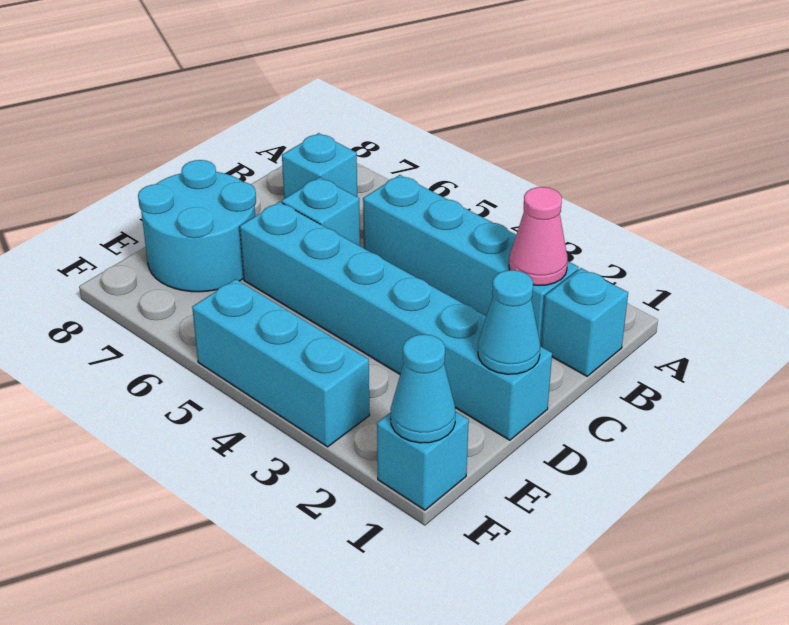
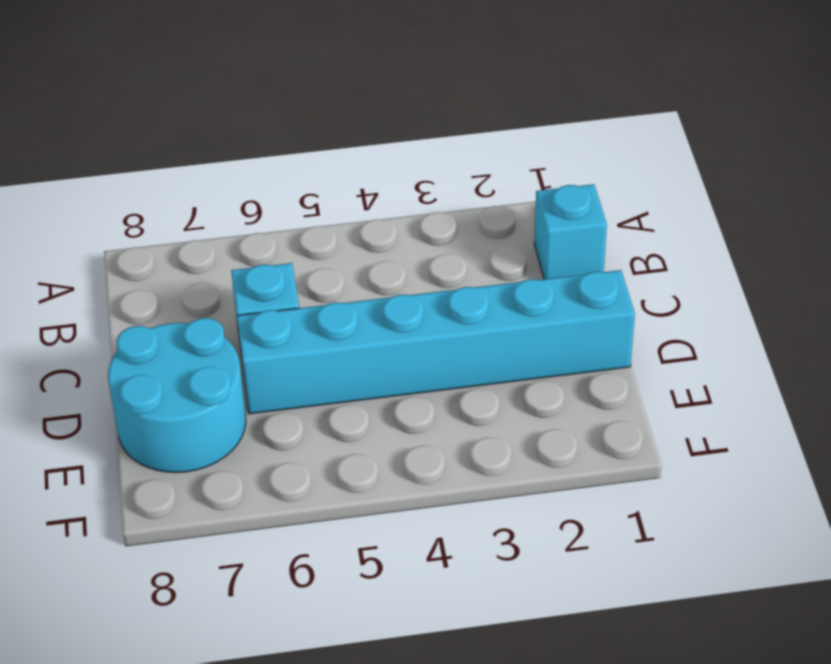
none -> cyan brick B2:B5 level 1
none -> cyan brick B7 level 1

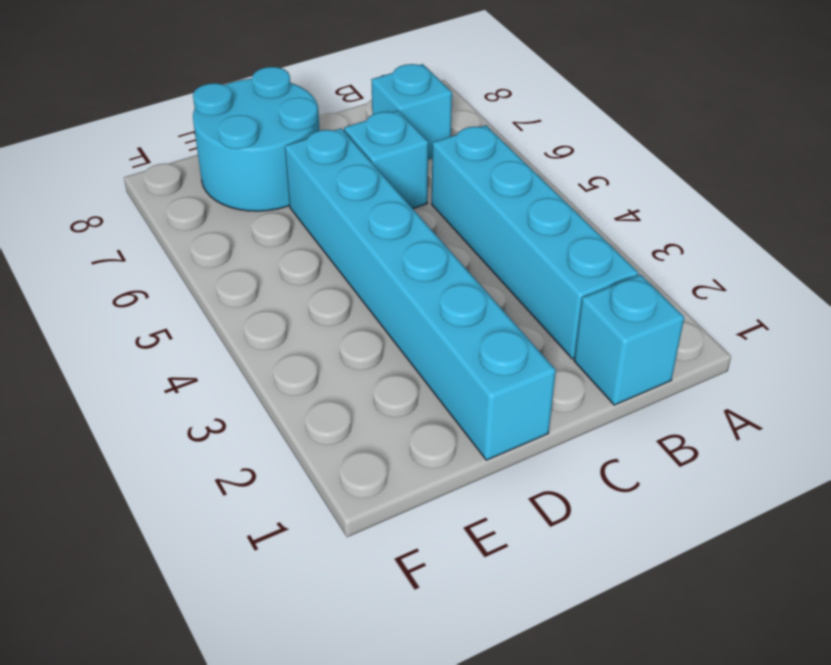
none -> cyan brick F1 level 1
none -> cyan brick F3:F5 level 1

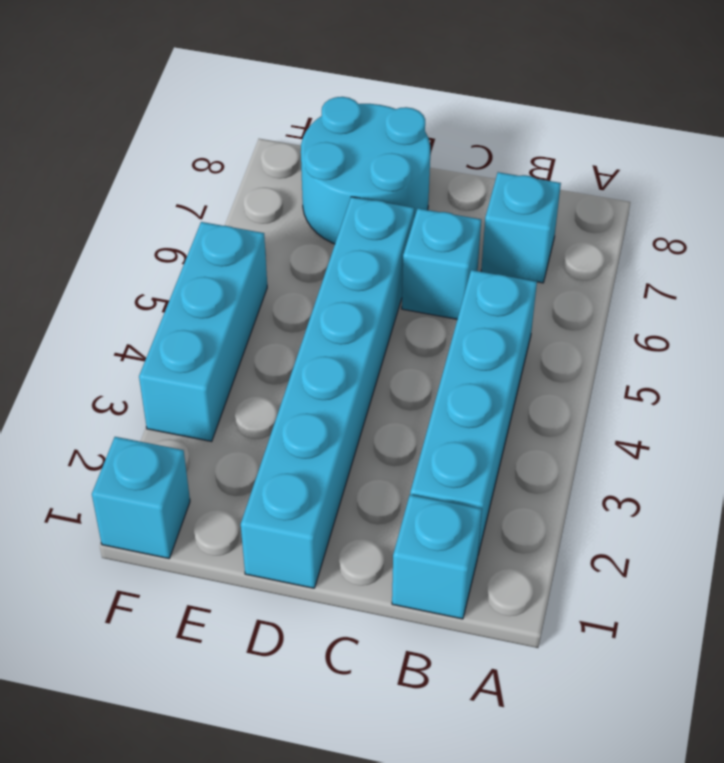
none -> pink cone B2 level 2
none -> cyan cone D1 level 2

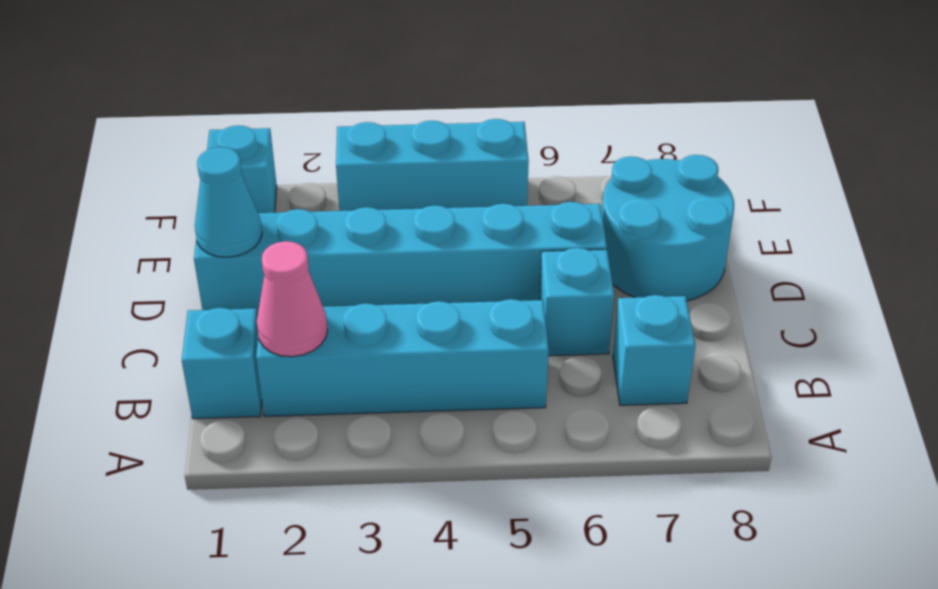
none -> cyan cone F1 level 2

